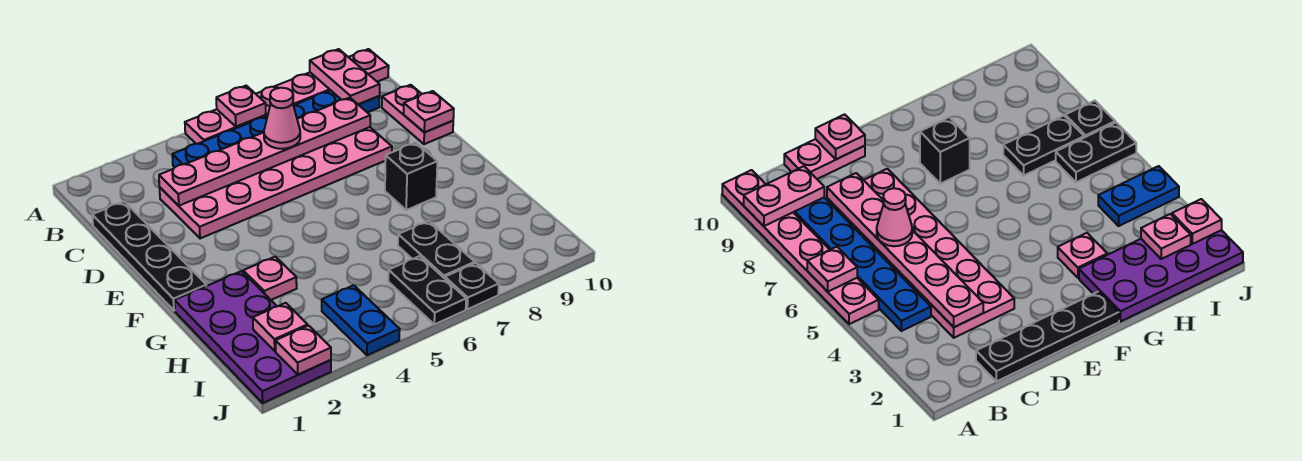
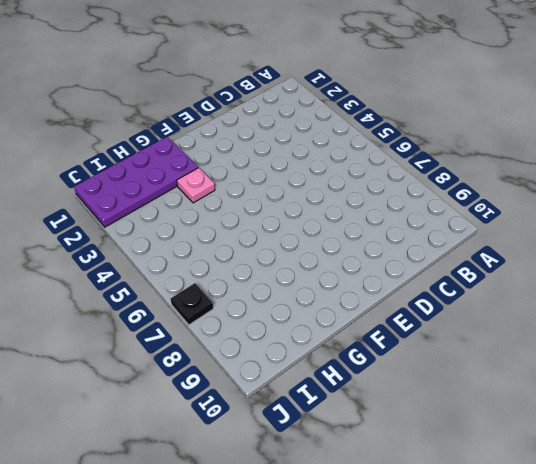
none -> pink plate A5:A10 level 1
none -> blue plate B4:B9 level 1
none -> black plate C1:F1 level 1

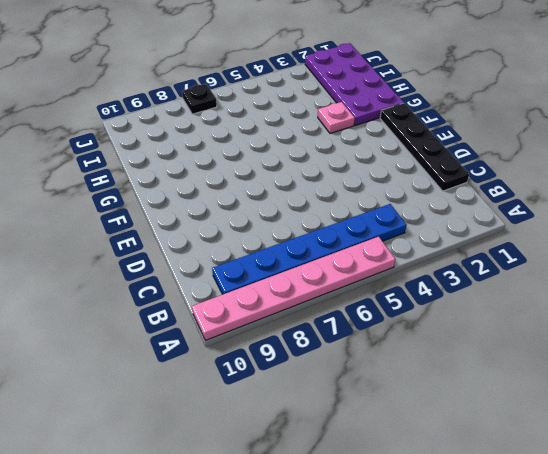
none -> pink plate C3:D8 level 1
none -> pink plate C10:D10 level 1
none -> black brick F8 level 1

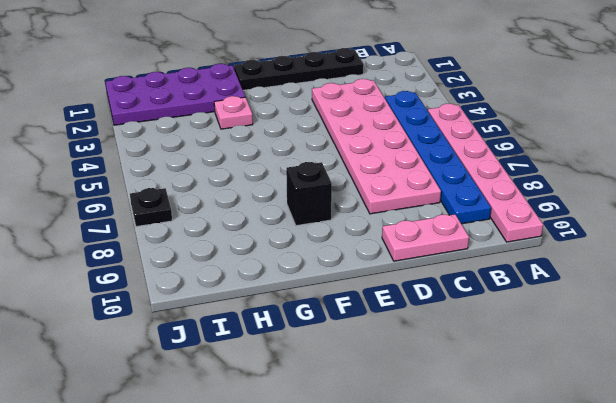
none -> black plate H7:I7 level 1
none -> blue plate I4:J4 level 1
none -> black plate I6:J6 level 1

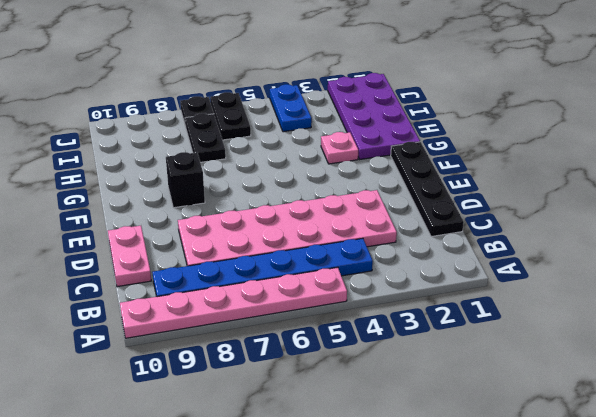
none -> pink plate A6 level 2
none -> pink plate A9:B9 level 2
none -> pink plate C3:C8 level 2

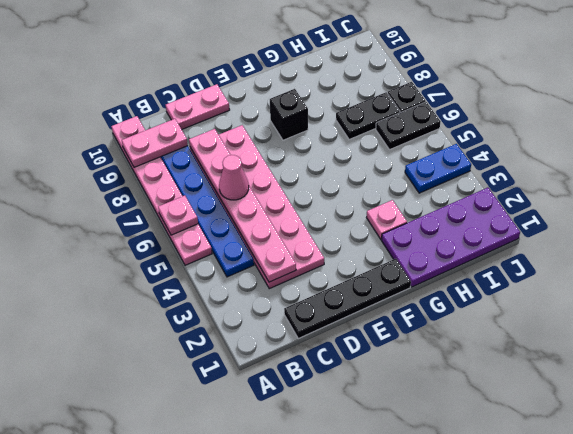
none -> pink plate D10 level 2
none -> pink plate I2 level 2
none -> pink plate J2 level 2

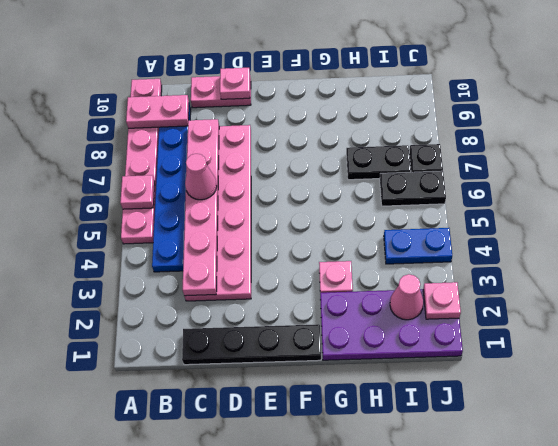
pink cone I2 level 2 -> pink plate I2 level 2
none -> black brick F8 level 1

